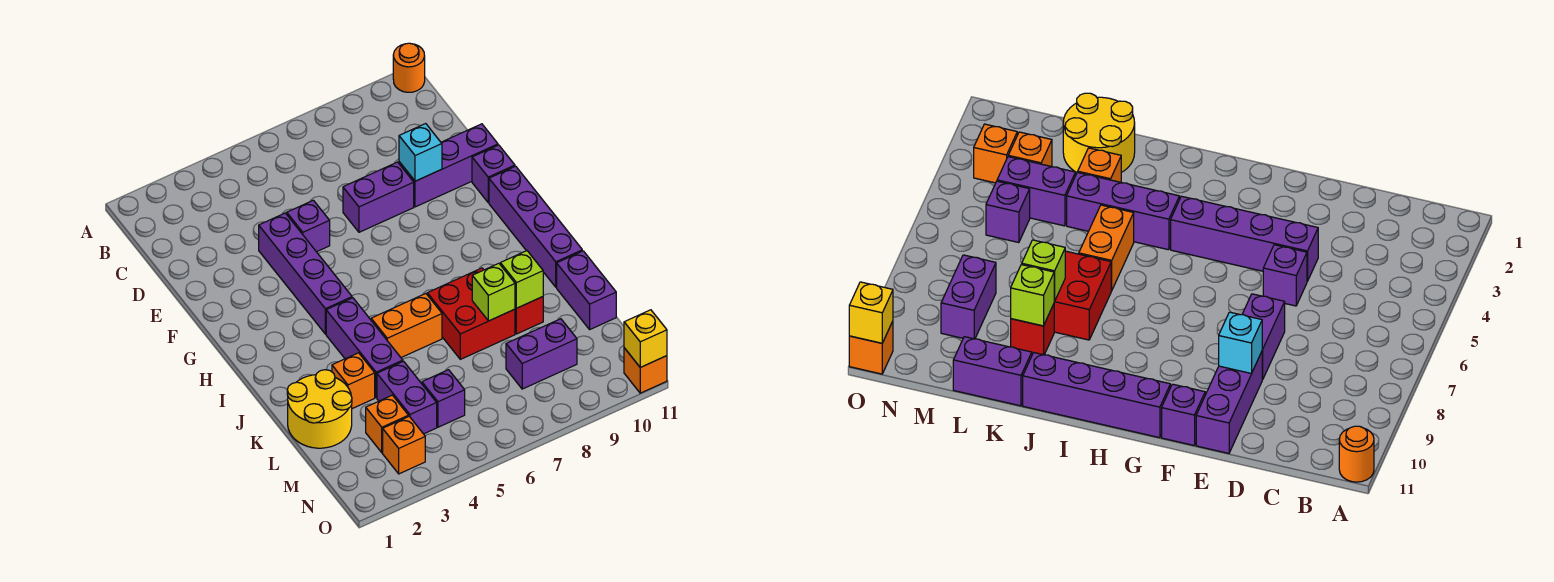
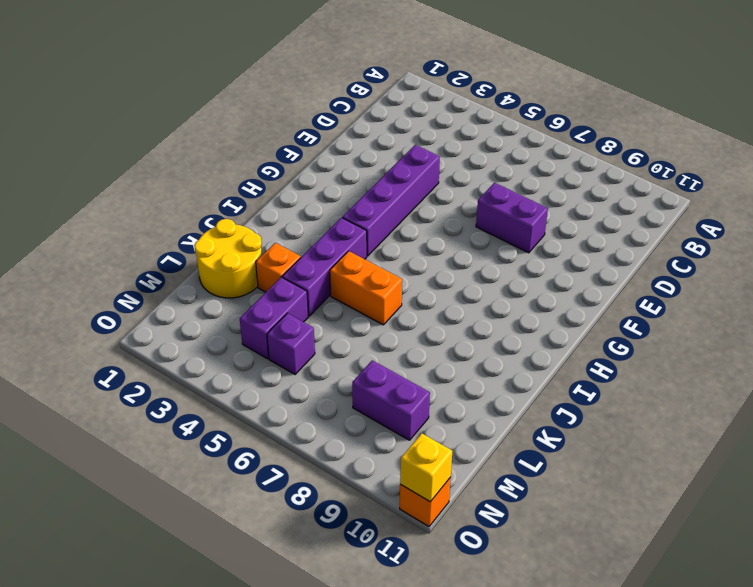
none -> orange round brick A11 level 1
none -> purple brick E5 level 1
none -> purple brick E9:E11 level 1

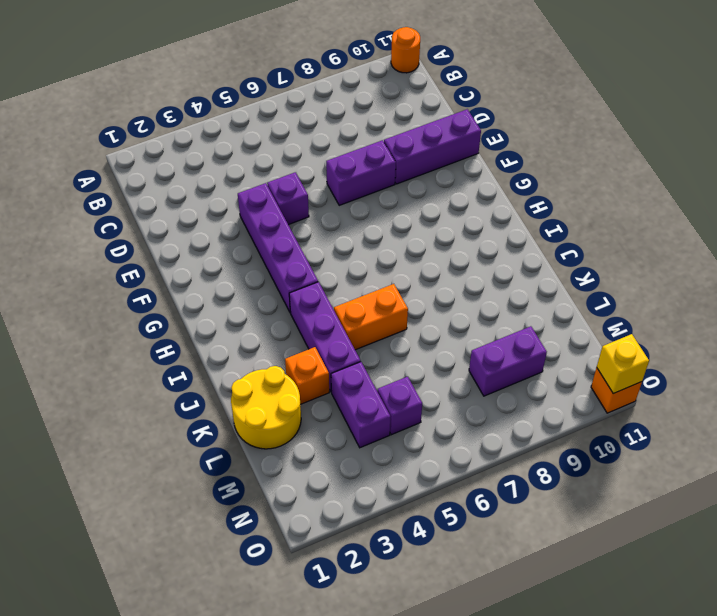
none -> purple brick F11 level 1
none -> purple brick G11:J11 level 1
none -> red brick J7:K8 level 1

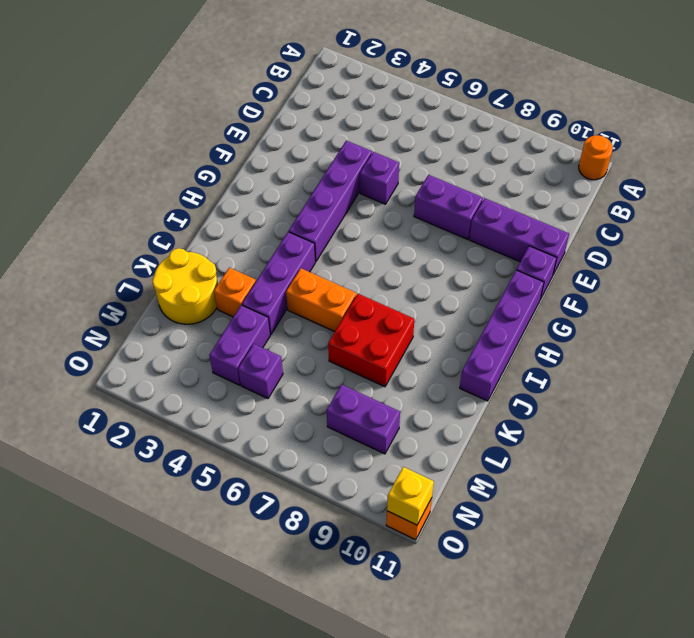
none -> red brick K9 level 1
none -> purple brick K11:L11 level 1
none -> orange brick M3 level 1

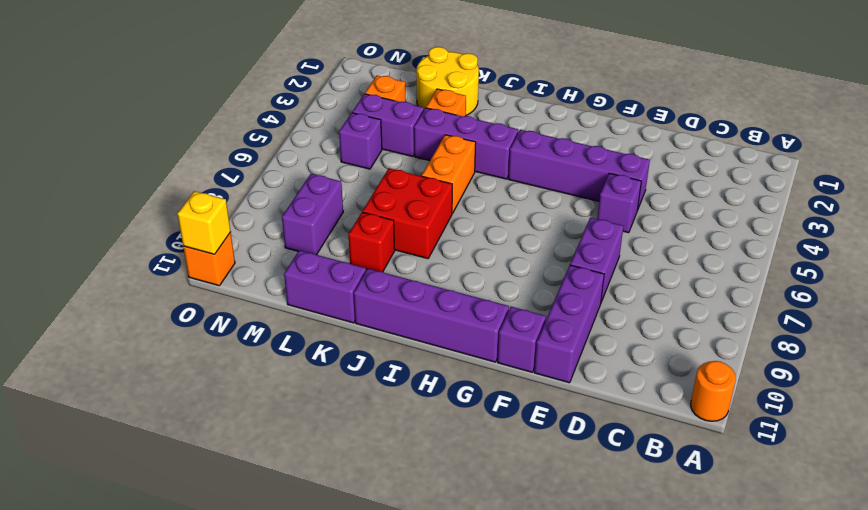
none -> orange brick N3 level 1
none -> cyan brick E9 level 2
none -> lime brick K8 level 2

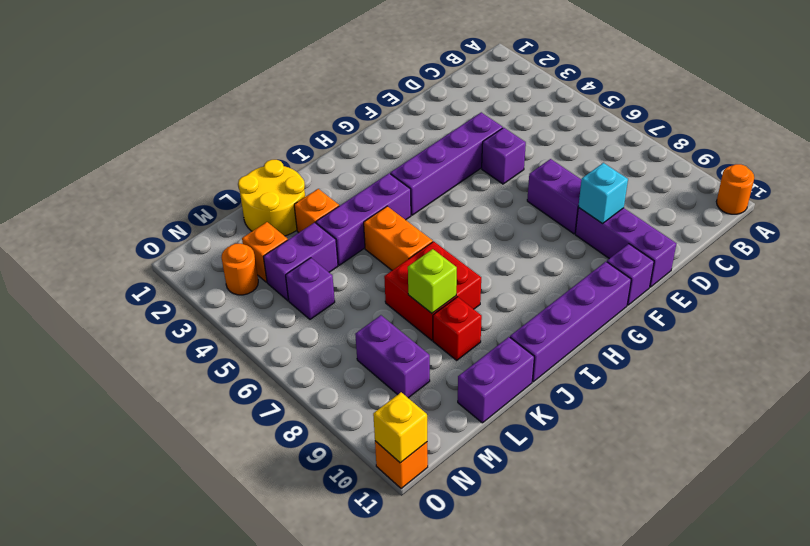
orange round brick N3 level 1 -> orange brick N3 level 1
none -> lime brick K9 level 2

